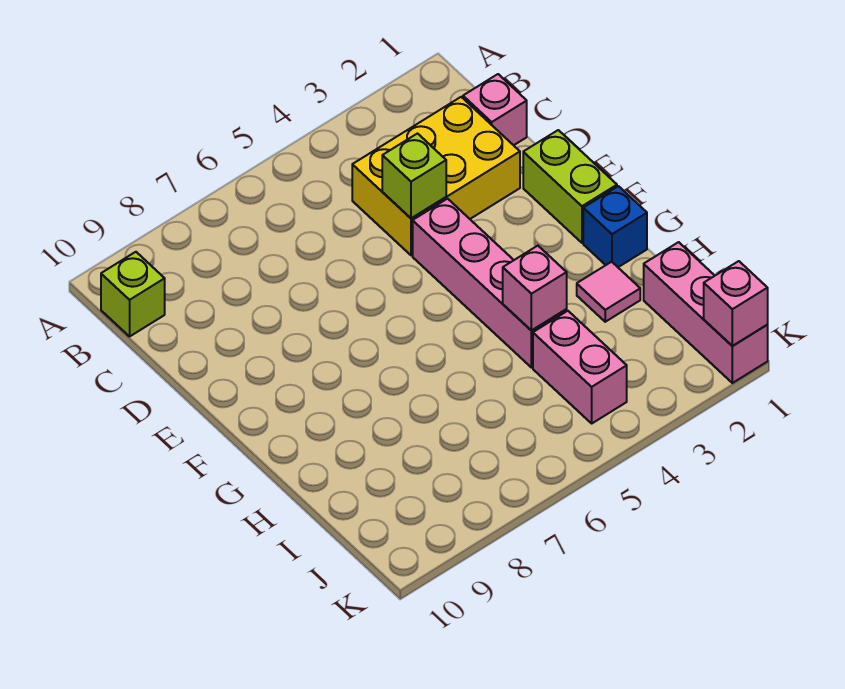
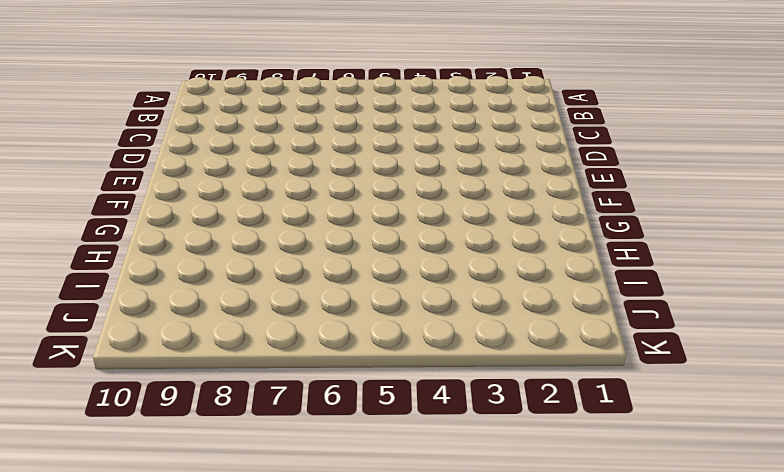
none -> lime brick B10 level 1
none -> pink brick C1 level 1
none -> yellow brick C2:D4 level 1

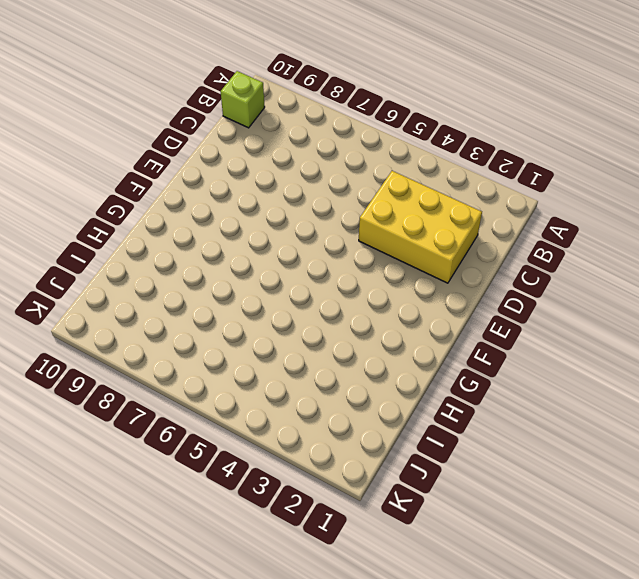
none -> pink brick C1 level 1
none -> lime brick E1:F1 level 1
none -> pink brick E4:H4 level 1

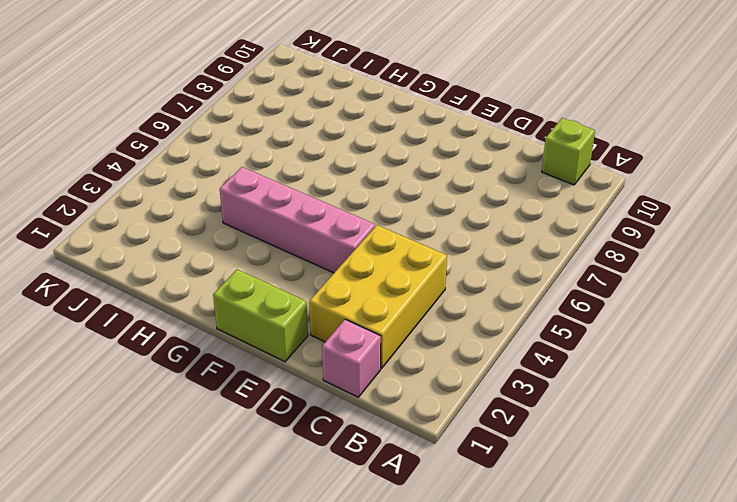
none -> blue brick G1 level 1
none -> pink tile H2 level 1
none -> pink brick I1:K1 level 1

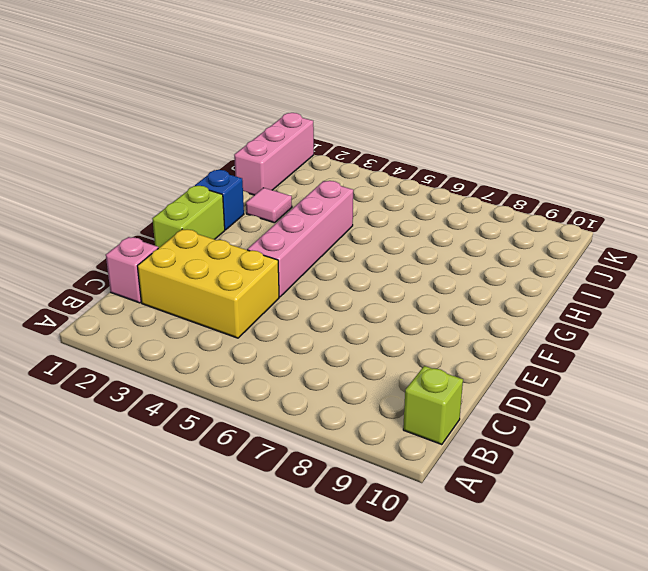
none -> pink brick I4:J4 level 1
none -> lime brick D4 level 2
none -> pink brick H4 level 2

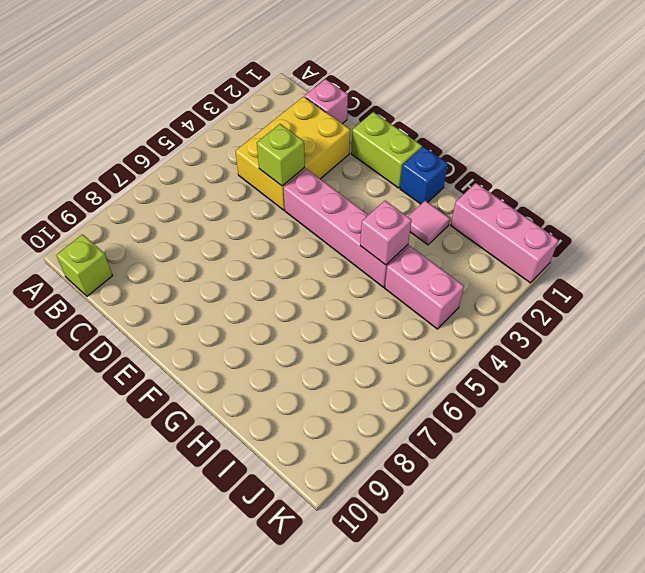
none -> pink brick K1 level 2

